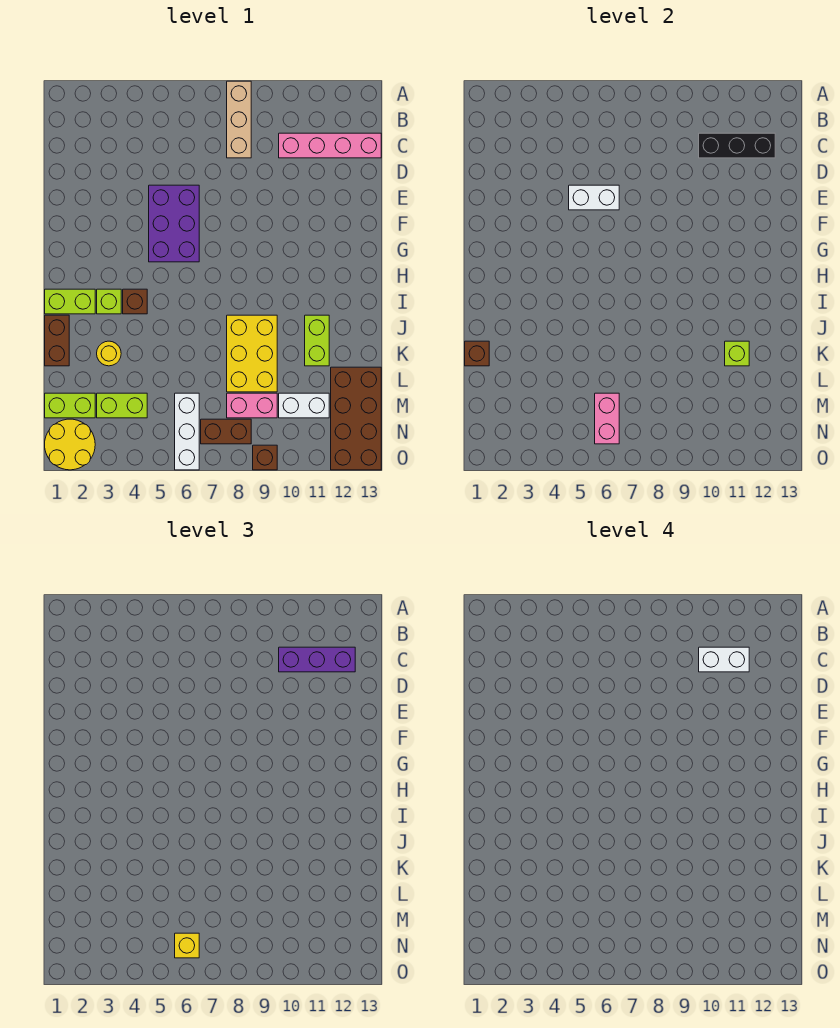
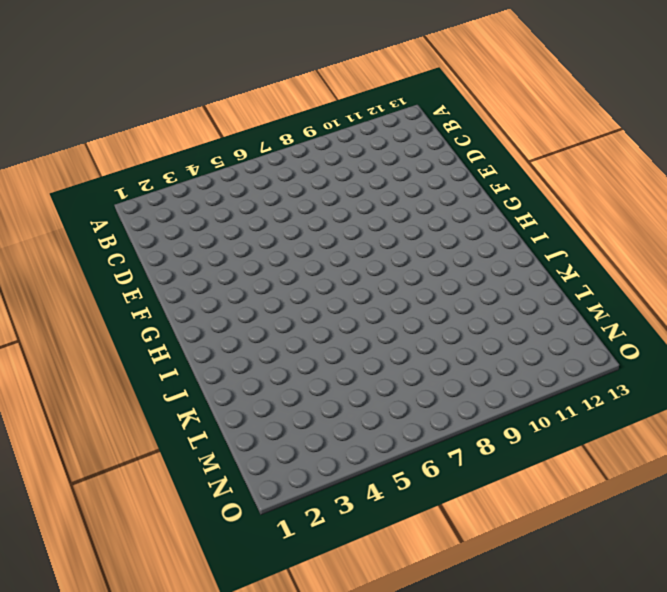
none -> tan brick A8:C8 level 1
none -> pink brick C10:C13 level 1
none -> purple brick E5:G6 level 1

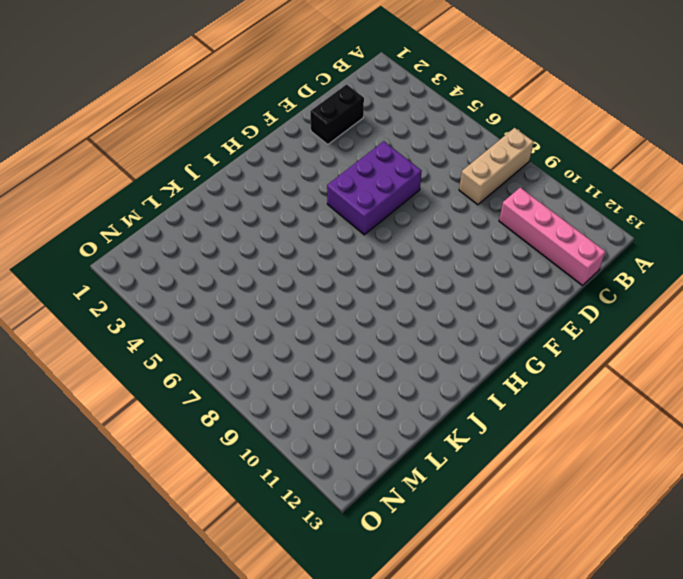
black brick D2:E2 level 1 -> none
none -> lime brick I1:I2 level 1
none -> lime brick I3 level 1
none -> brown brick I4 level 1

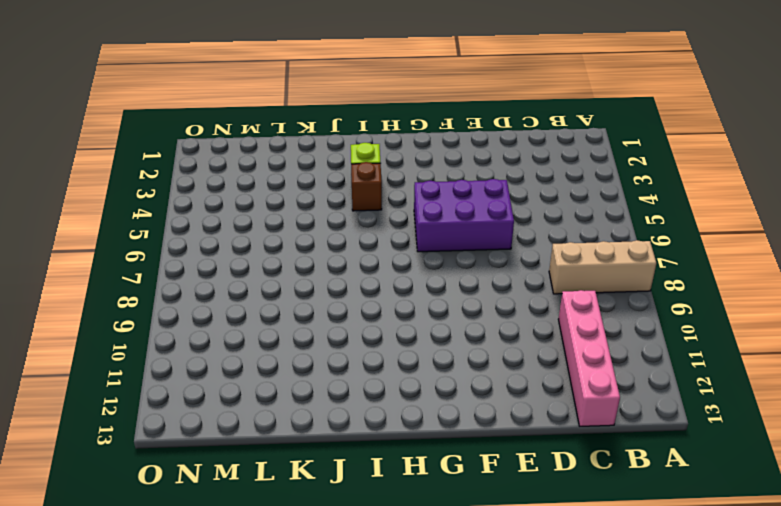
none -> lime brick I1:I2 level 1
none -> brown brick J1:K1 level 1
none -> yellow brick J8:L9 level 1

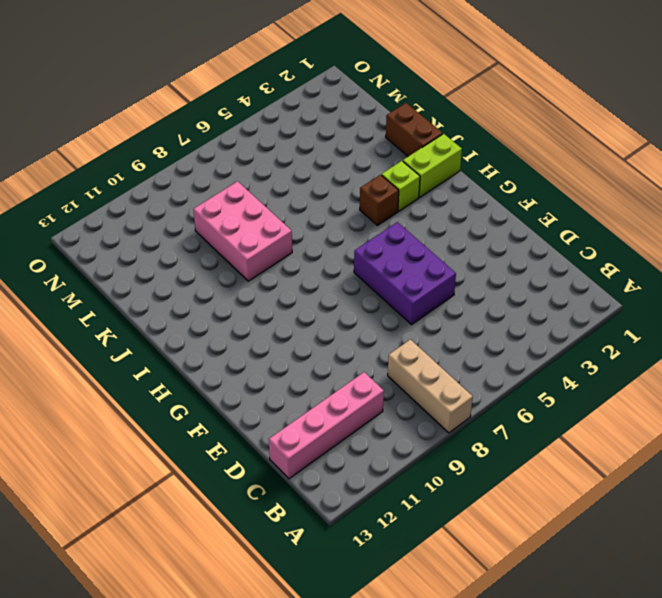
pink brick J8:L9 level 1 -> yellow brick J8:L9 level 1
none -> lime brick J11:K11 level 1
none -> yellow round brick K3 level 1
none -> brown brick L12:O13 level 1

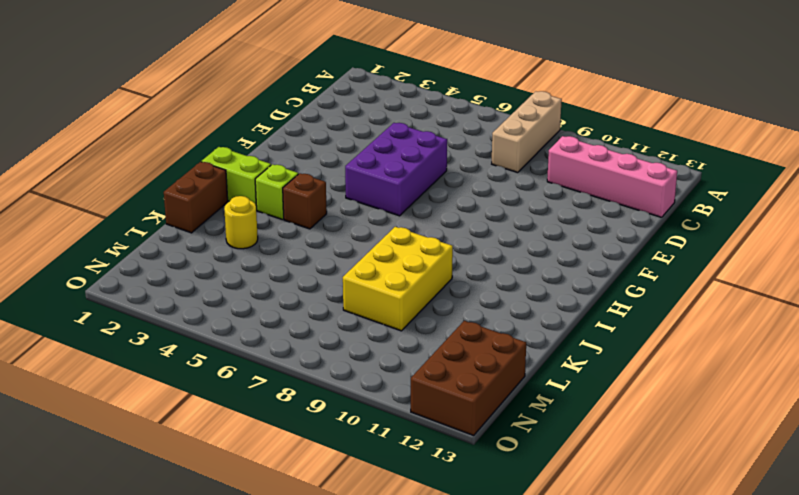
brown brick M12:O13 level 1 -> brown brick L12:O13 level 1
none -> lime brick J11:K11 level 1
none -> lime brick M1:M2 level 1
none -> lime brick M3:M4 level 1

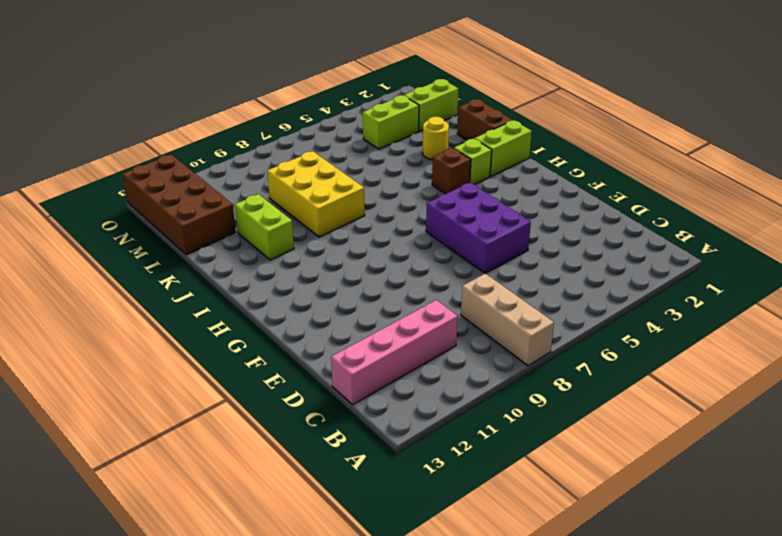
none -> white brick M6:O6 level 1
none -> pink brick M8:M9 level 1
none -> white brick M10:M11 level 1

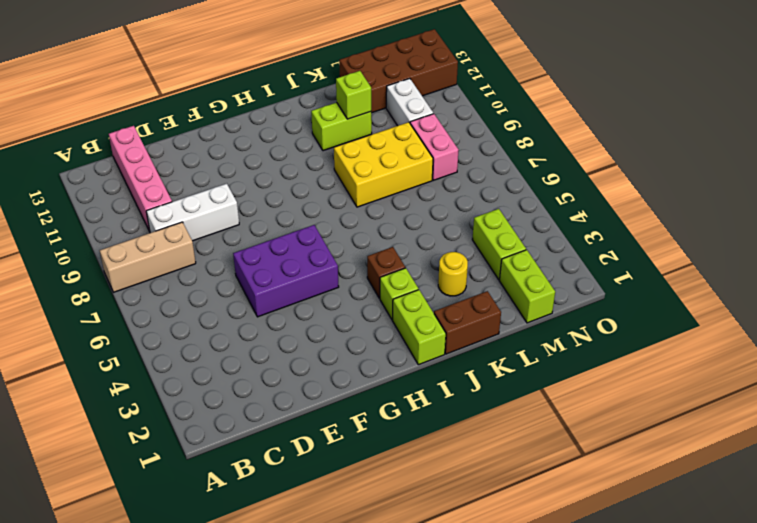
white brick C9:E9 level 1 -> white brick M6:O6 level 1
none -> yellow round brick N1:O2 level 1
none -> brown brick N7:N8 level 1
none -> brown brick O9 level 1

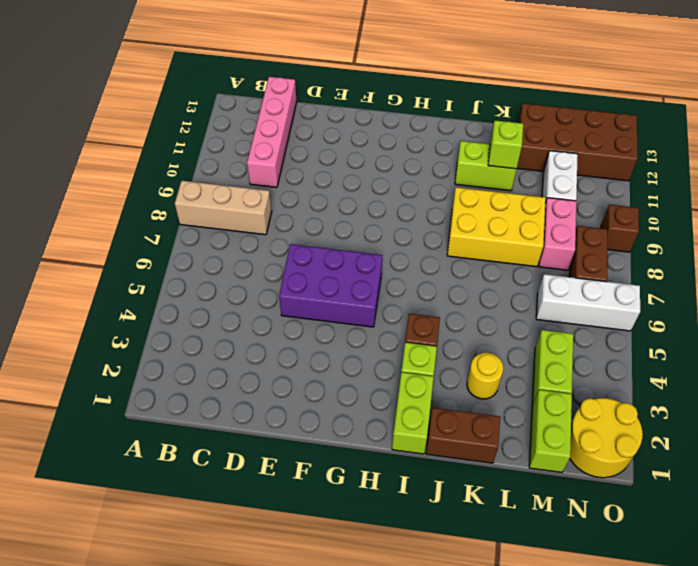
none -> black brick C10:C12 level 2
none -> white brick E5:E6 level 2
none -> brown brick K1 level 2

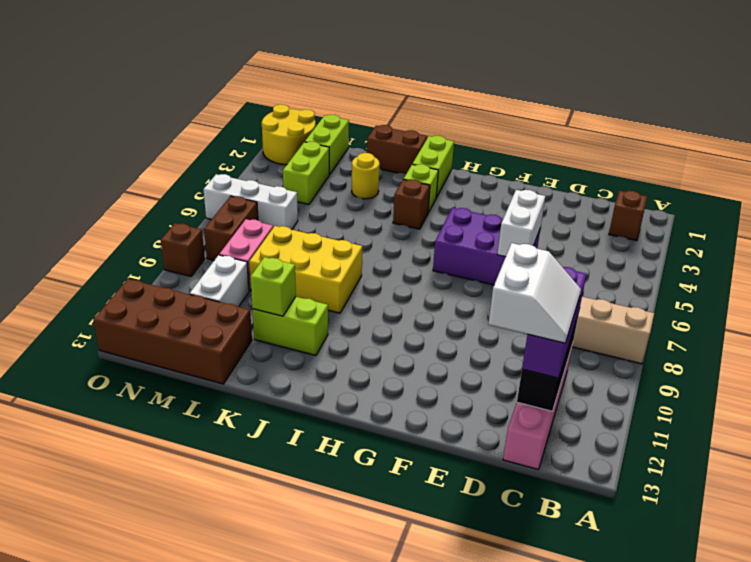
brown brick B2 level 1 -> brown brick K1 level 2
white slope C11:D12 level 4 top D -> white brick C10:C11 level 4
none -> pink brick M6:N6 level 2
none -> yellow brick N6 level 3

